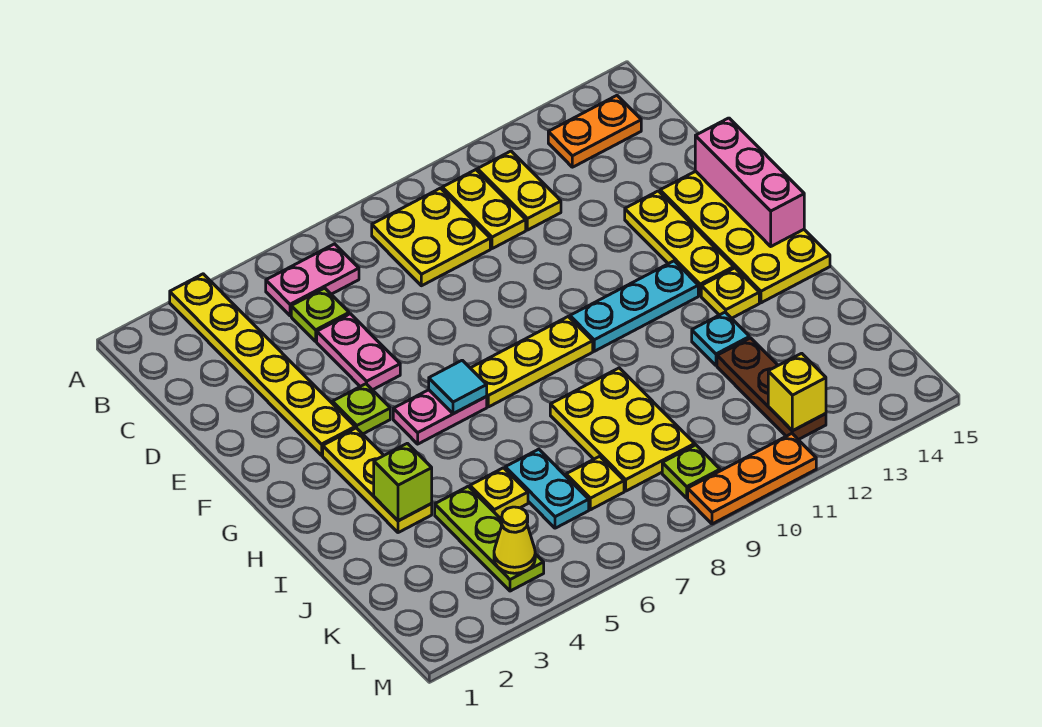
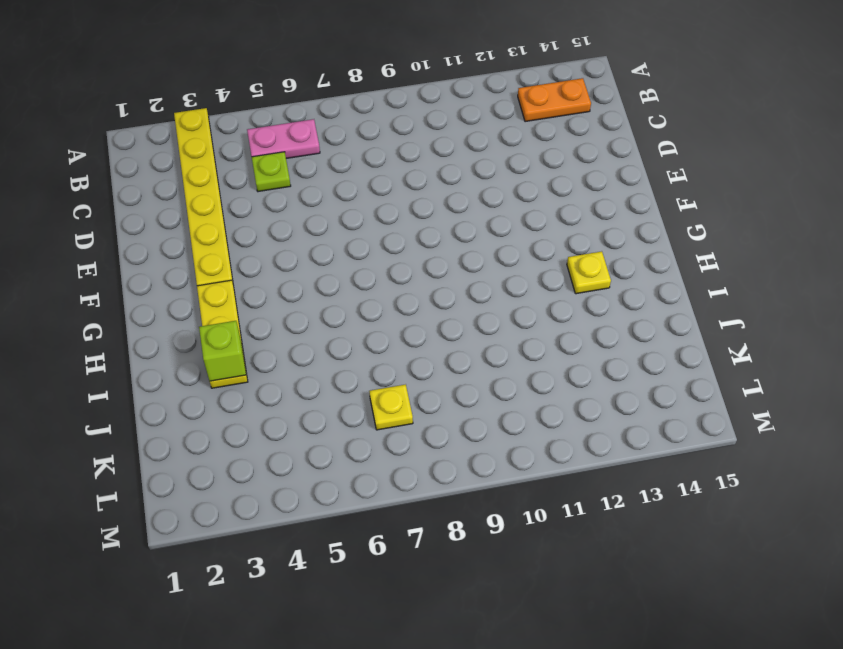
none -> yellow plate B8:C9 level 1
none -> yellow plate B10:C10 level 1
none -> yellow plate B11:C11 level 1
none -> pink plate D5:E5 level 1

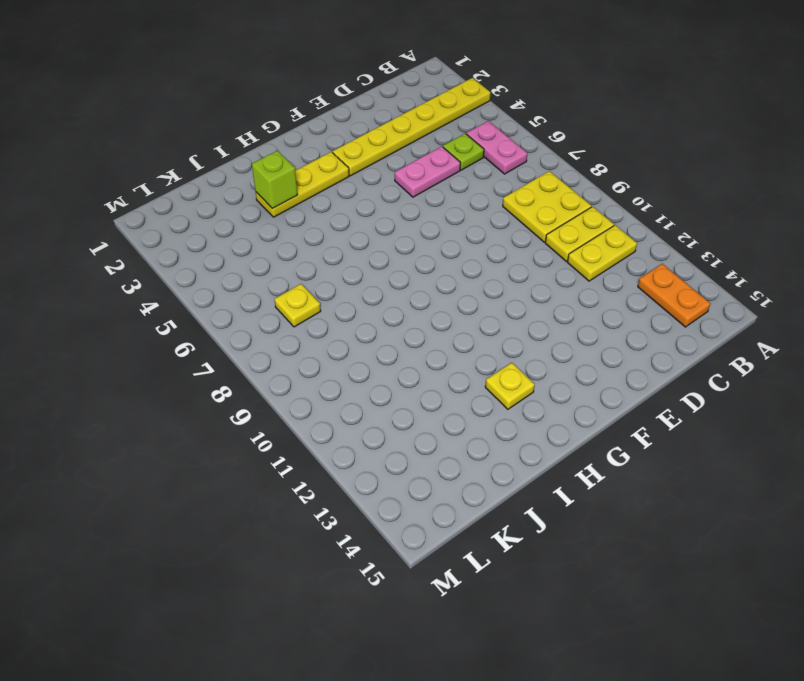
none -> yellow plate E13:G13 level 1
none -> yellow plate E14:H15 level 1
none -> lime plate F4 level 1
none -> pink plate G5:G6 level 1

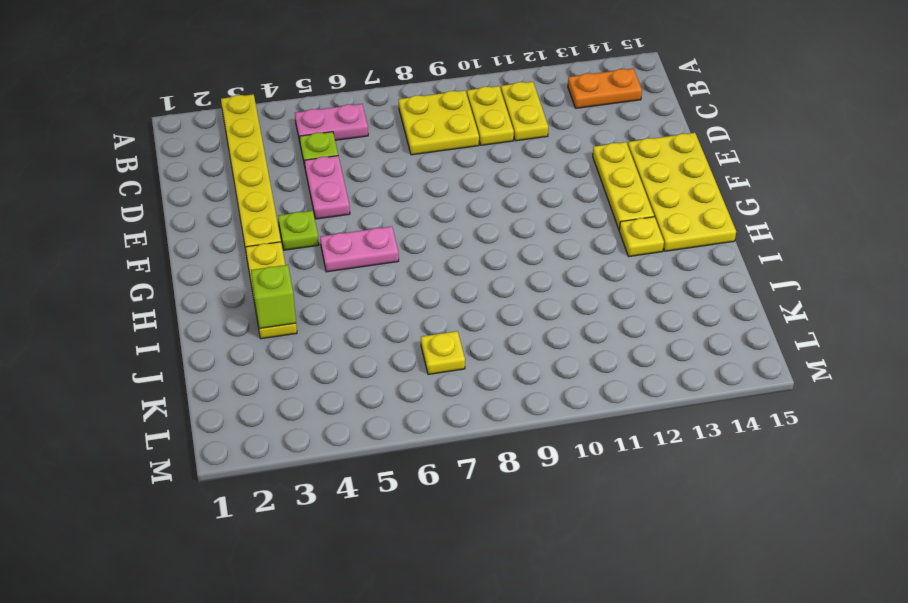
none -> yellow plate G7:G9 level 1
none -> cyan plate G10:G12 level 1
none -> yellow plate I8:K9 level 1
none -> cyan plate I12 level 1

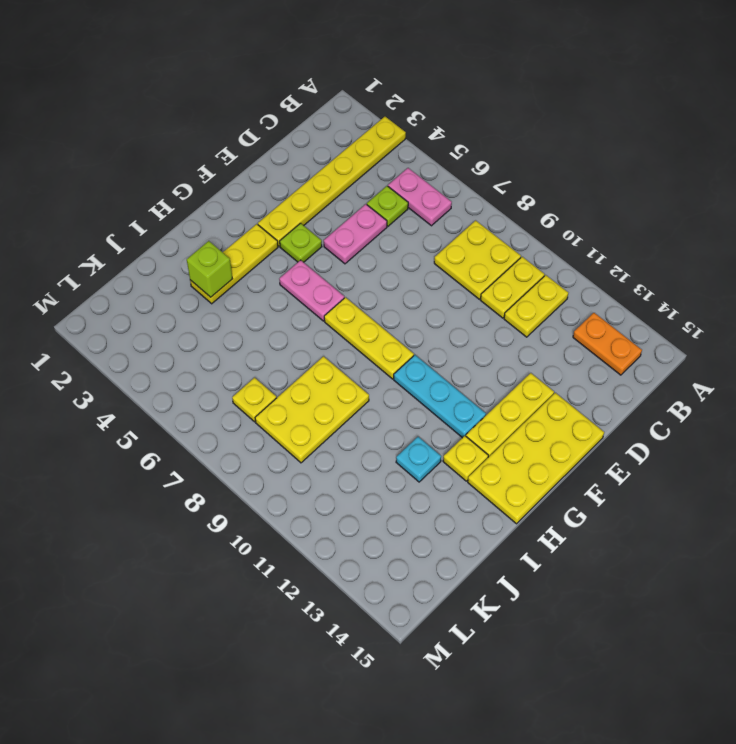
none -> lime plate J4:L4 level 1
none -> yellow plate J5 level 1
none -> cyan plate J6:K6 level 1
none -> brown plate J12:L12 level 1

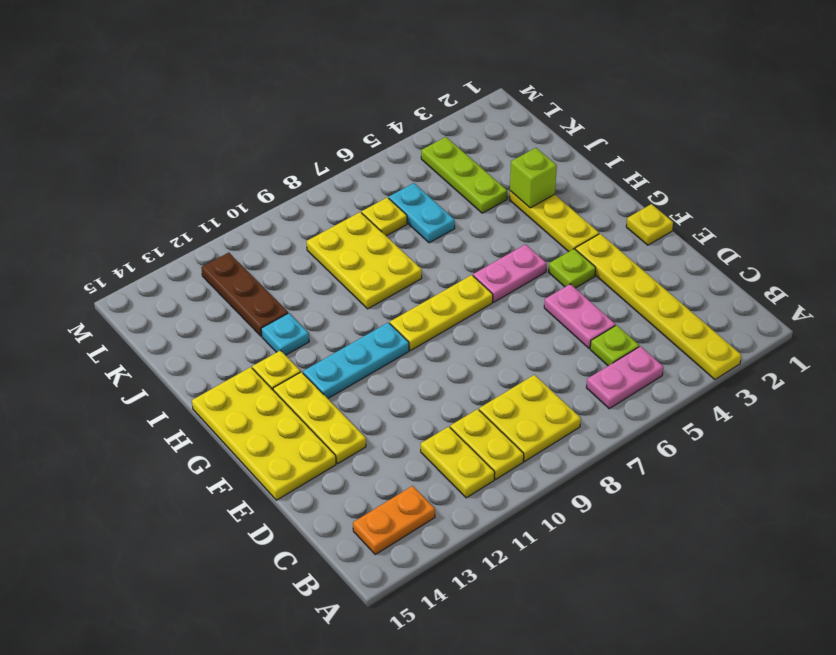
yellow plate F1 level 1 -> yellow plate J5 level 1
none -> lime plate L9 level 1
none -> orange plate M9:M11 level 1
none -> pink brick E15:G15 level 2
none -> cyan tile G6 level 2

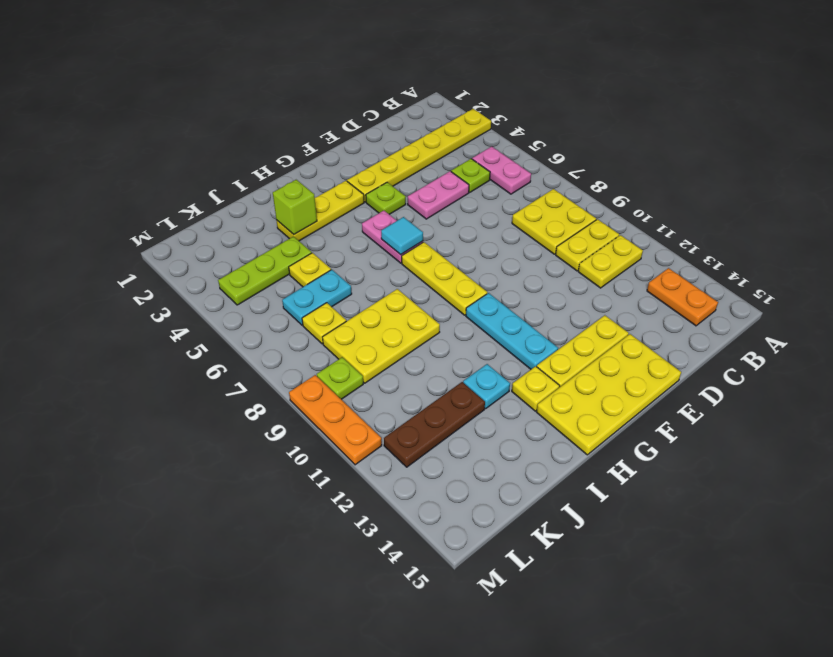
none -> pink brick E15:G15 level 2
none -> yellow cone L4 level 2
none -> yellow brick L12 level 2

